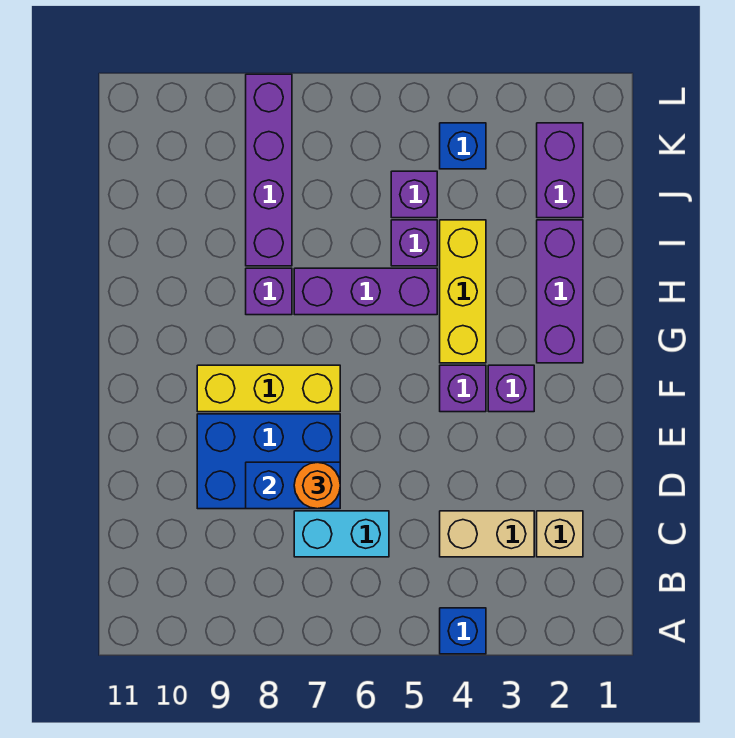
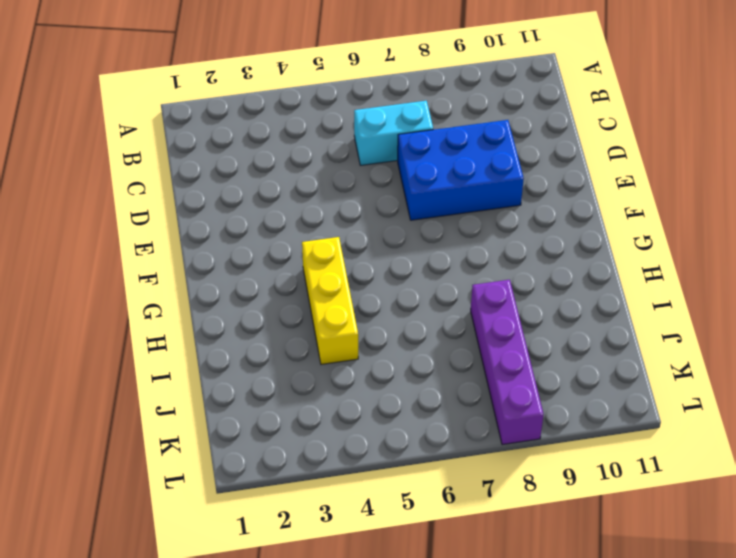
none -> blue brick A4 level 1
none -> tan brick C2 level 1
none -> tan brick C3:C4 level 1

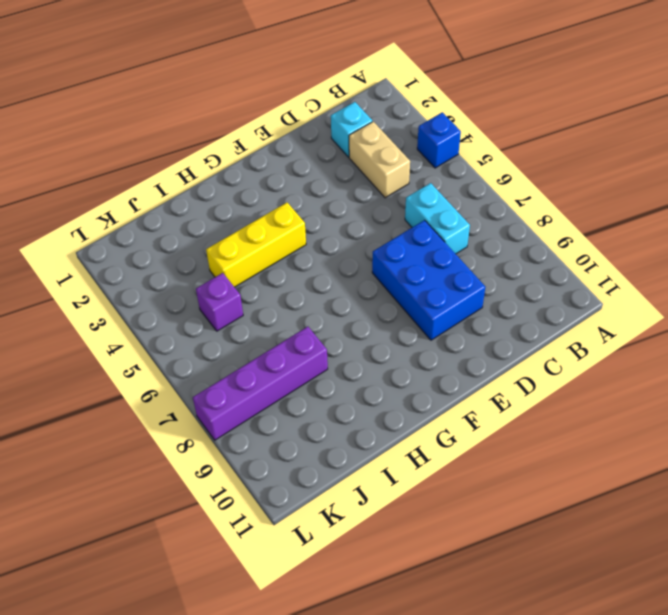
cyan brick C2 level 1 -> tan brick C2 level 1
none -> purple brick F3 level 1
none -> purple brick F4 level 1
none -> yellow brick F7:F9 level 1

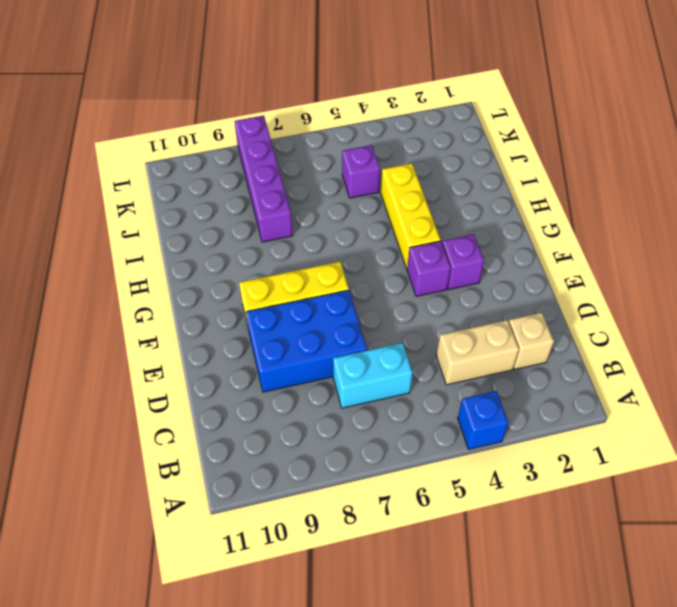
none -> purple brick G2:I2 level 1
none -> purple brick H5:H7 level 1
none -> purple brick H8 level 1

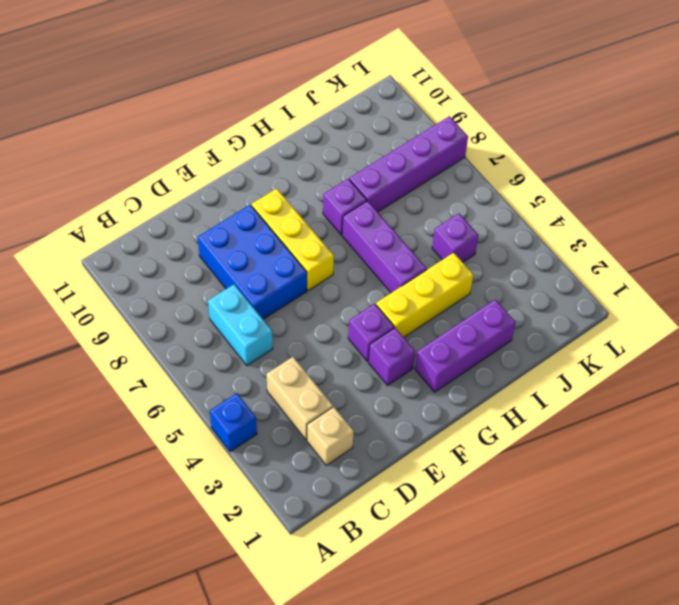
none -> purple brick I5 level 1
none -> purple brick J2:K2 level 1
none -> blue brick K4 level 1

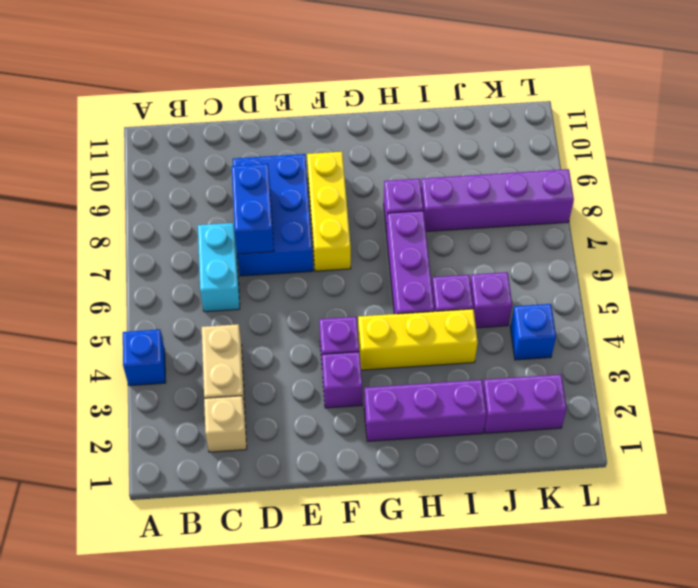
none -> orange round brick D7 level 3

